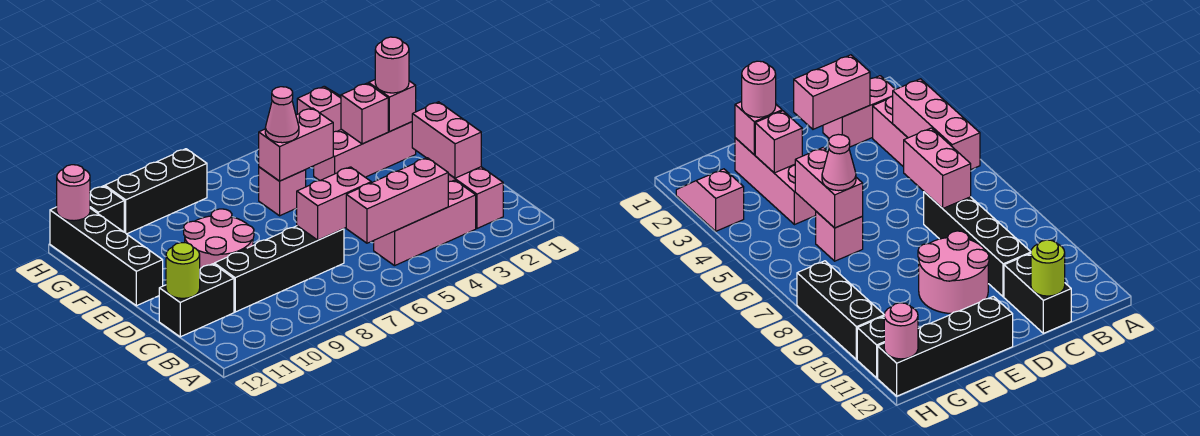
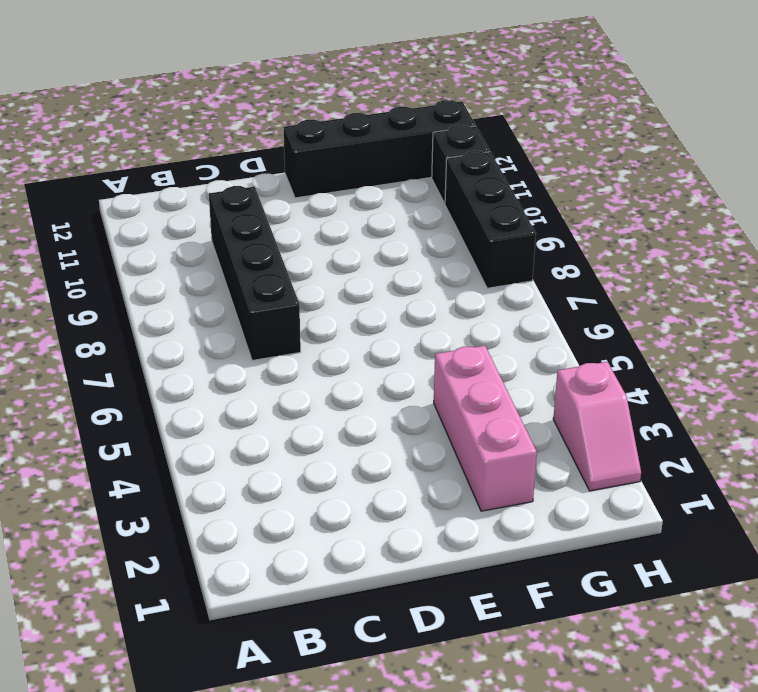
none -> pink brick B2:C2 level 1
none -> pink brick B3:B5 level 1
none -> black brick C11:C12 level 1

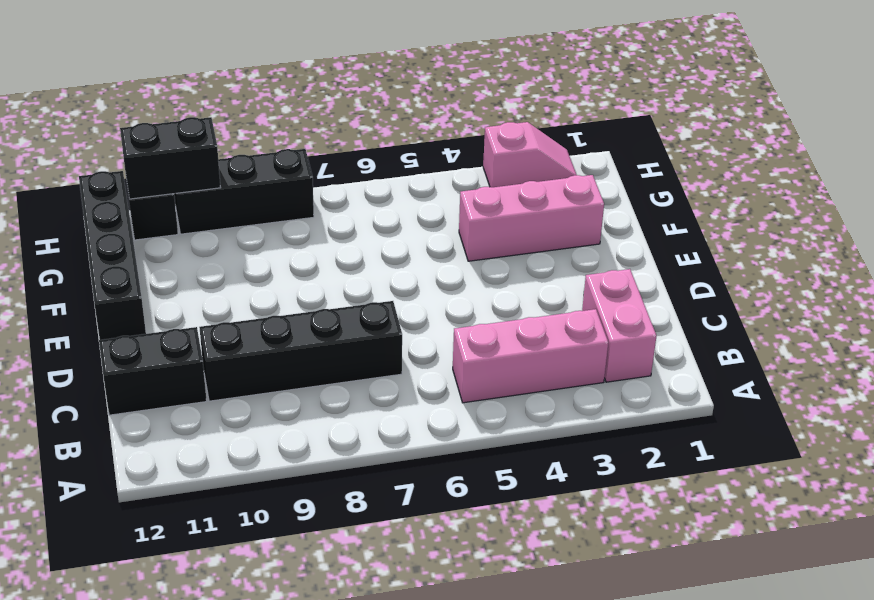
black brick H10:H11 level 2 -> none
none -> pink round brick D9:E10 level 1
none -> pink brick F6 level 1
none -> pink brick B4:B6 level 2

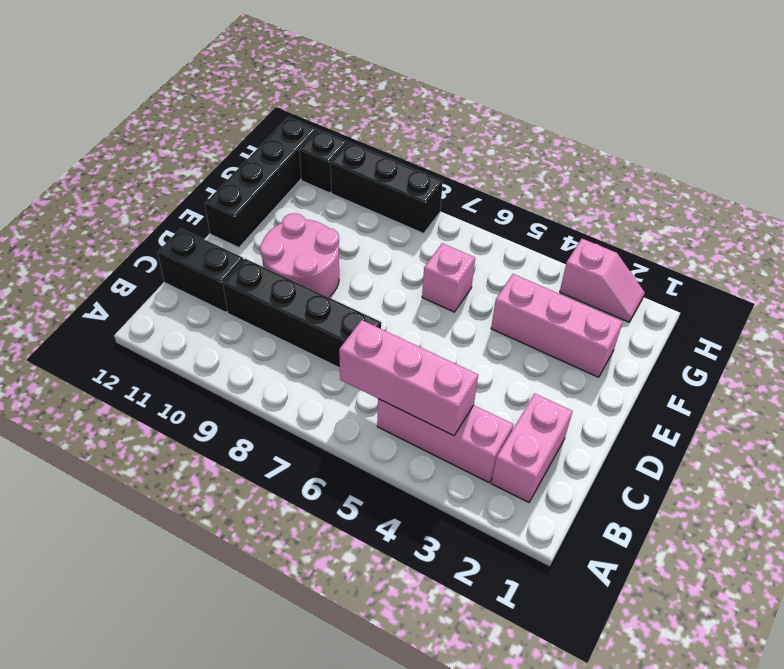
none -> pink brick C2:D2 level 2
none -> pink brick C6:C7 level 2
none -> lime round brick C12 level 2

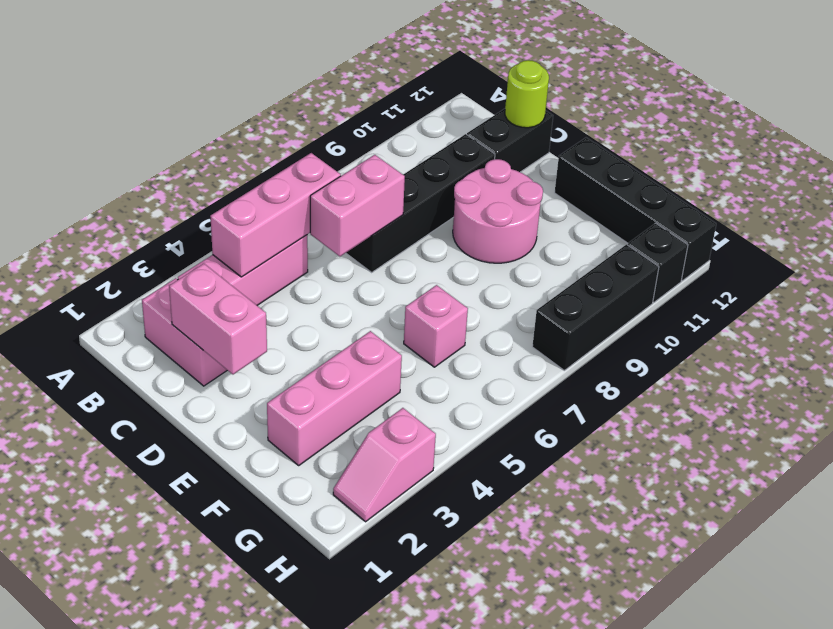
none -> pink brick F2 level 2
none -> pink brick F3 level 2
none -> pink brick F5:F6 level 2

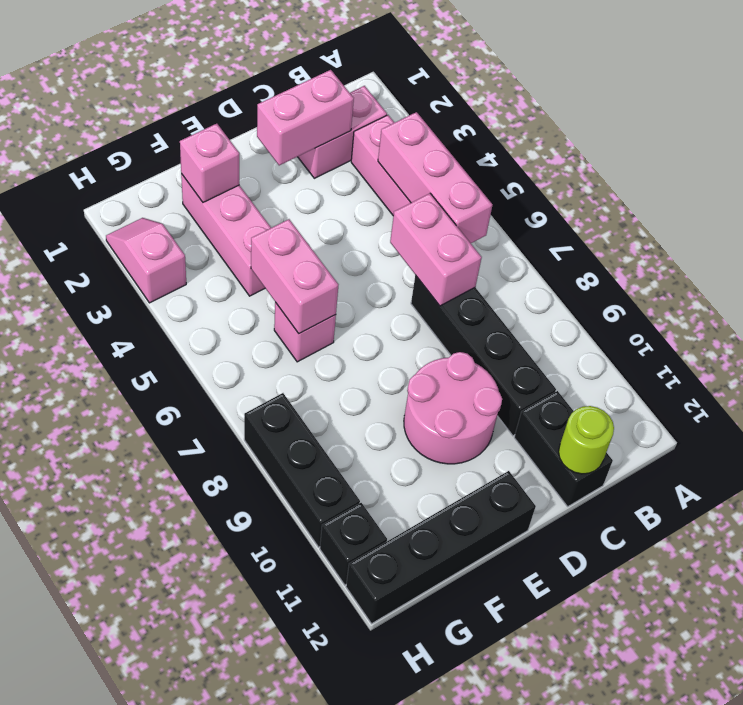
none -> pink brick F3 level 2
none -> pink round brick H12 level 2
none -> pink round brick F2 level 3

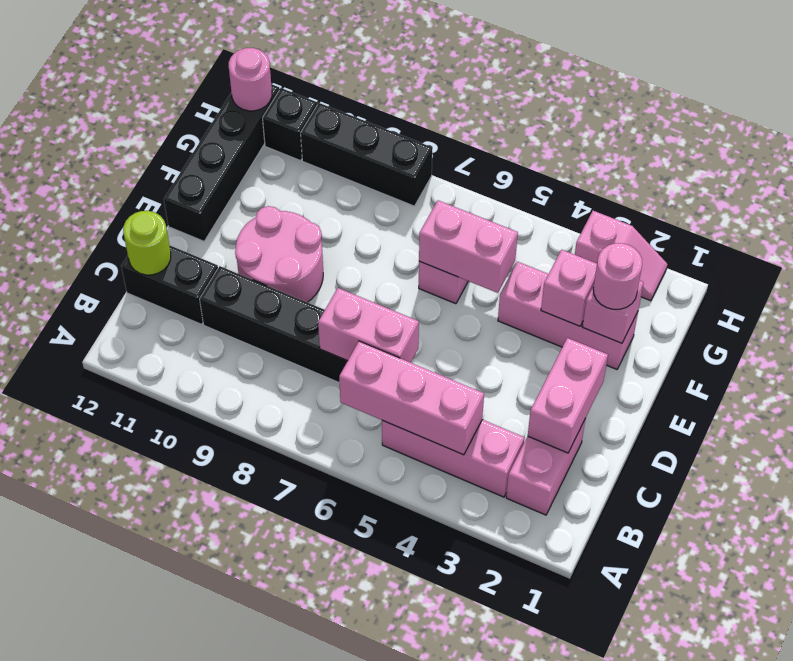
none -> pink cone F6 level 3

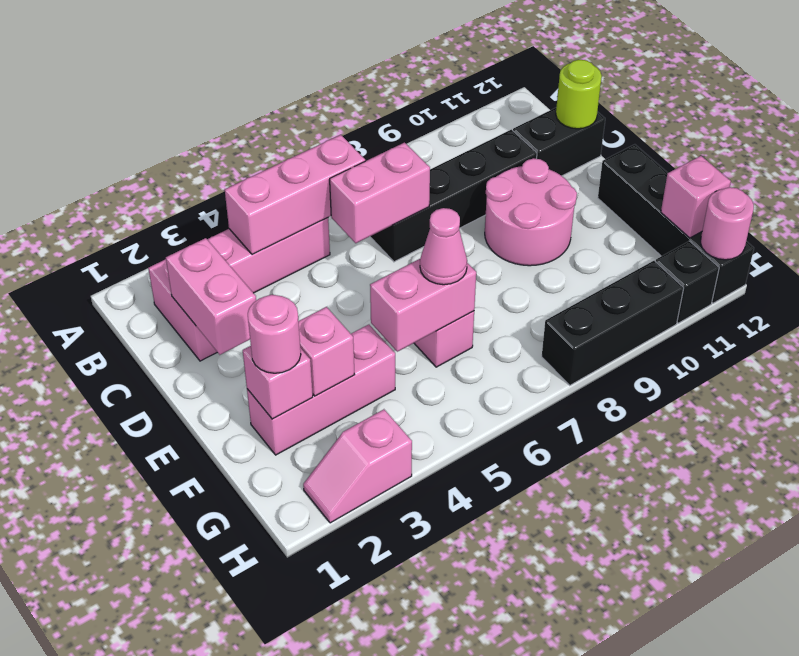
pink brick G12 level 2 -> none

